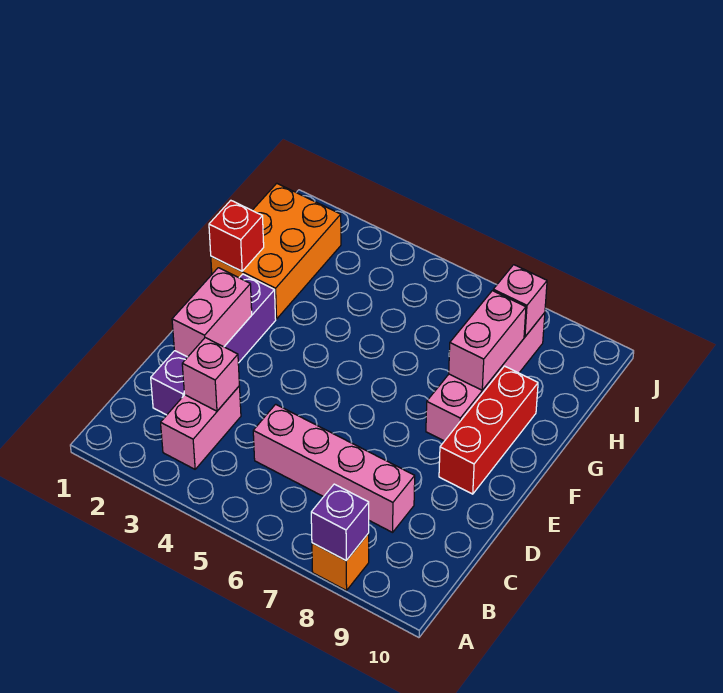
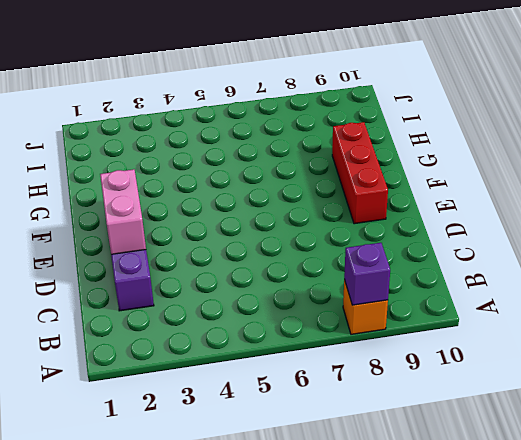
none -> pink brick B3:C3 level 1
none -> pink brick C5:C8 level 1
none -> pink brick F8:I8 level 1

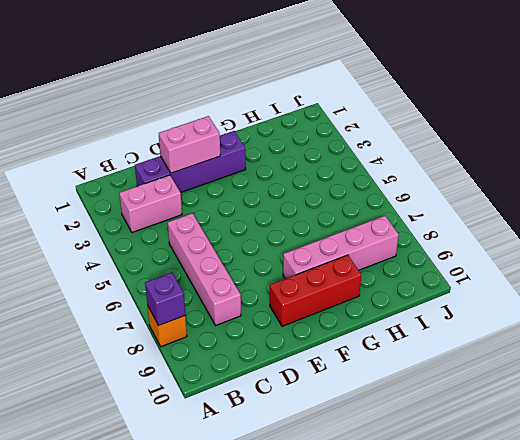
none -> orange brick G1:I2 level 1
none -> pink brick C3 level 2
none -> red brick G1 level 2

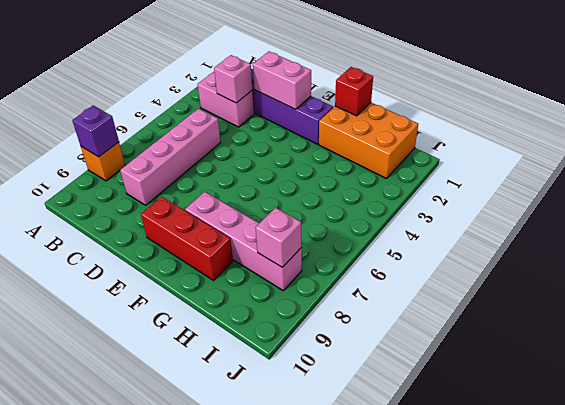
none -> pink brick G8:H8 level 2

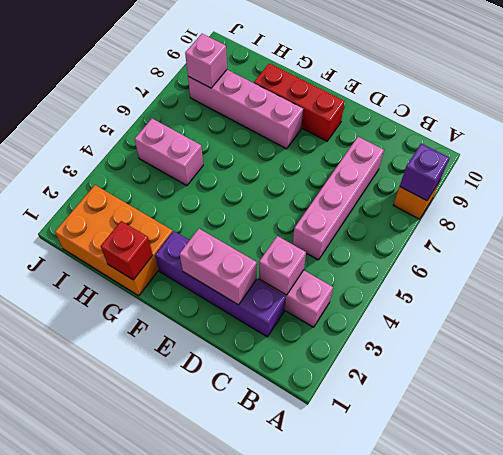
pink brick H5:I5 level 1 -> pink brick G8:H8 level 2

